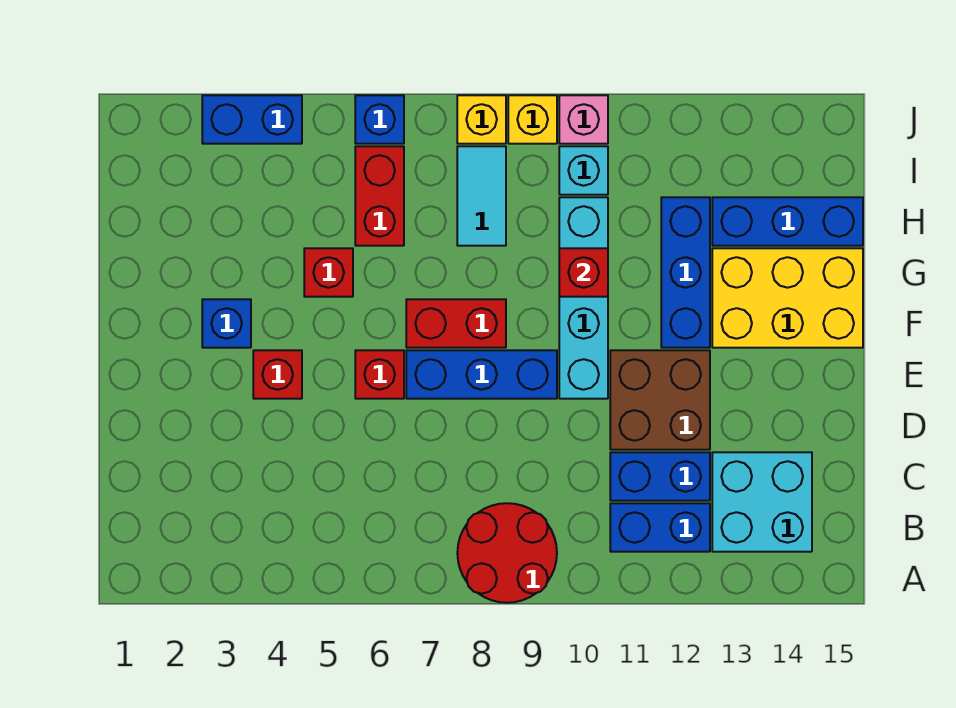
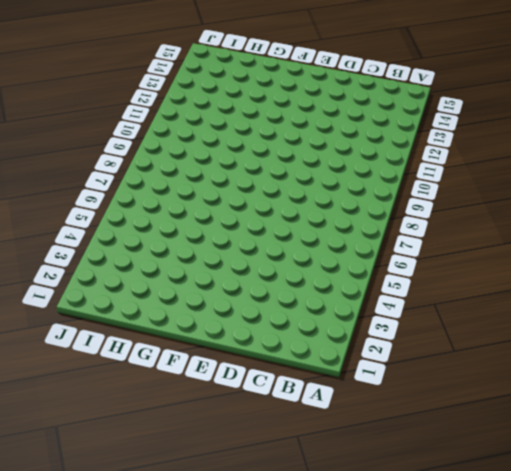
none -> red round brick A8:B9 level 1
none -> blue brick B11:B12 level 1
none -> cyan brick B13:C14 level 1

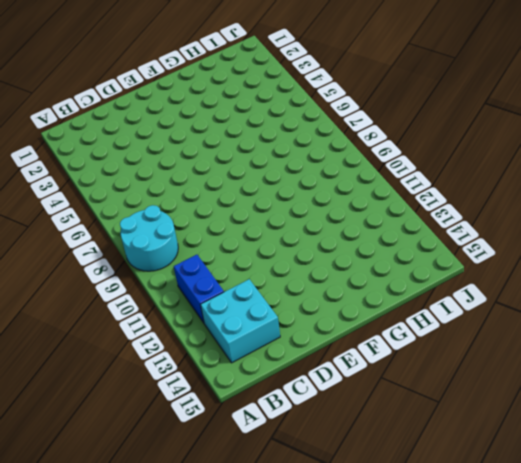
cyan round brick A8:B9 level 1 -> red round brick A8:B9 level 1
none -> blue brick C11:C12 level 1
none -> brown brick D11:E12 level 1
none -> red brick E4 level 1

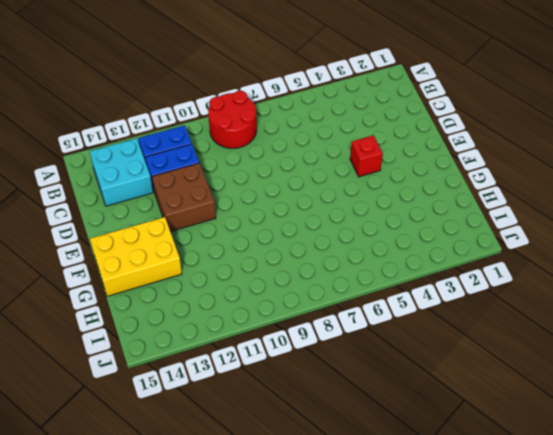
none -> red brick E6 level 1
none -> blue brick E7:E9 level 1
none -> cyan brick E10:H10 level 1

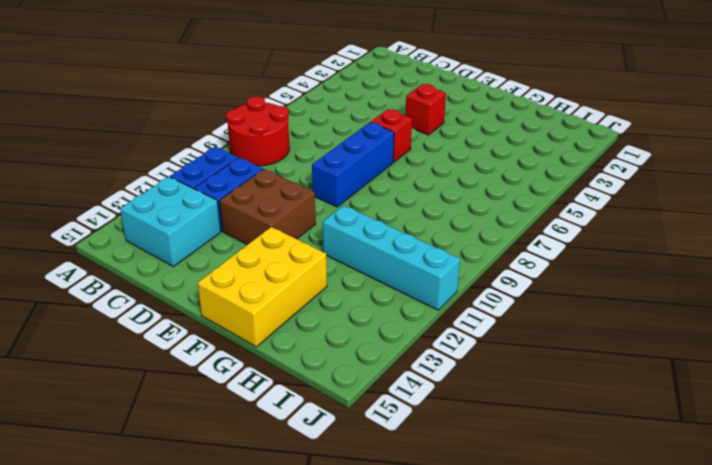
cyan brick G11:J11 level 1 -> cyan brick E10:H10 level 1
none -> blue brick F3 level 1
none -> red brick F7:F8 level 1
none -> blue brick F12:H12 level 1

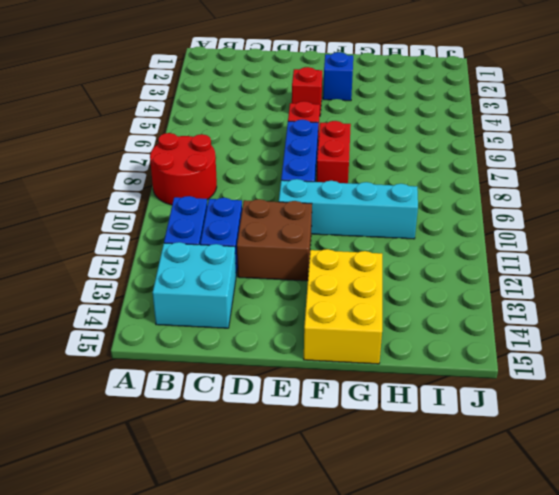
none -> blue brick F12:H12 level 1
none -> red brick G5 level 1
none -> red brick H6:I6 level 1

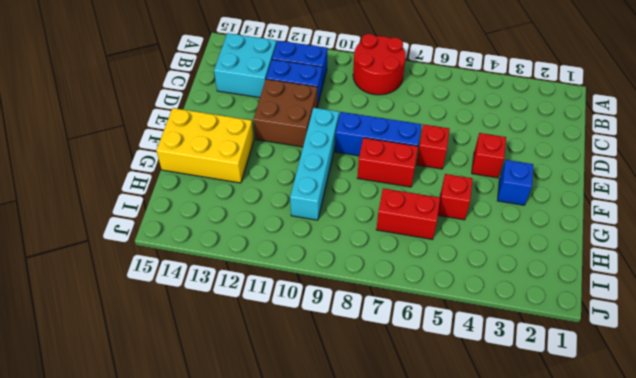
red brick H6:H7 level 1 -> red brick H6:I6 level 1
none -> blue brick F12:H12 level 1
none -> cyan tile H8:I8 level 1
none -> blue brick H13:H15 level 1

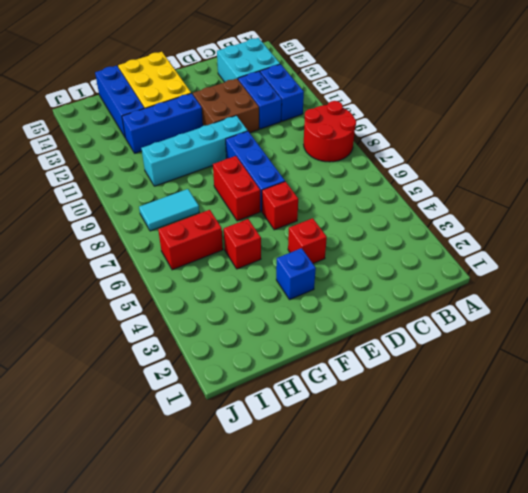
none -> cyan brick I10 level 1
none -> blue brick J3:J4 level 1
none -> blue brick J6 level 1

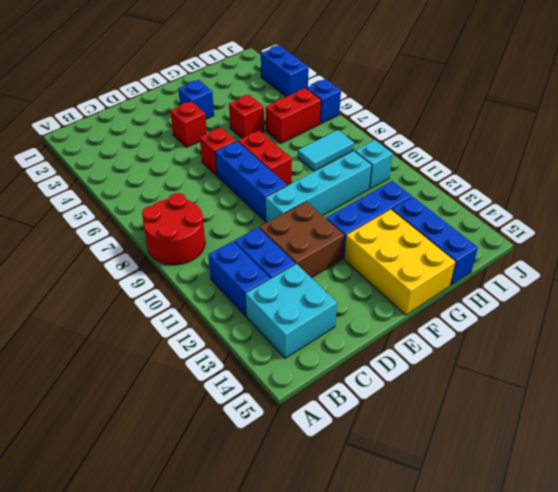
none -> yellow brick J8 level 1
none -> yellow brick J9 level 1
none -> pink brick J10 level 1

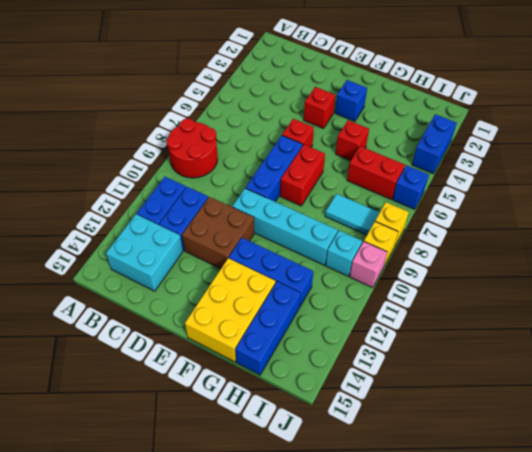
none -> red brick G10 level 2

